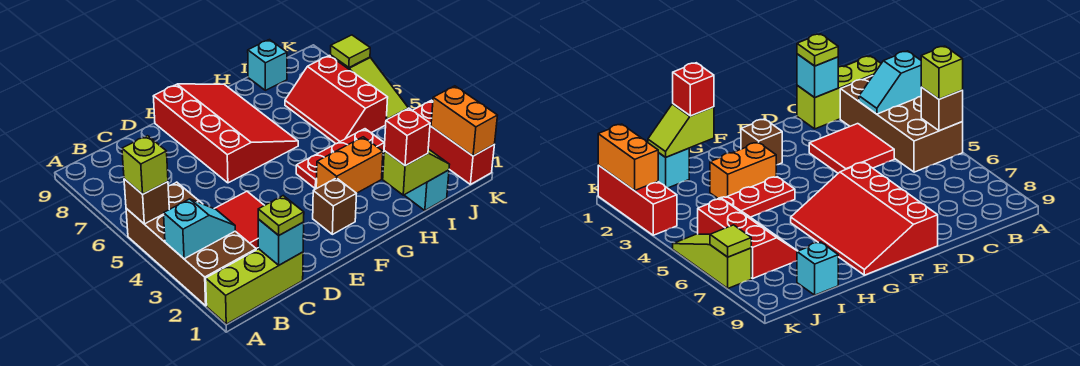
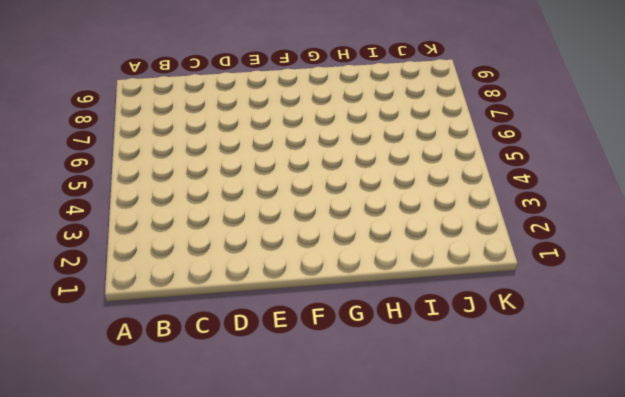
none -> lime brick A1:C1 level 1
none -> brown brick A2:B5 level 1
none -> red tile C3:D4 level 1

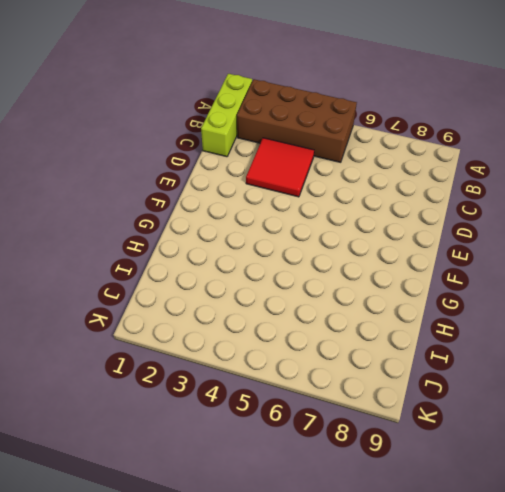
none -> red slope E6:G9 level 1 top E
none -> brown brick F2 level 1
none -> orange brick G3:H3 level 1

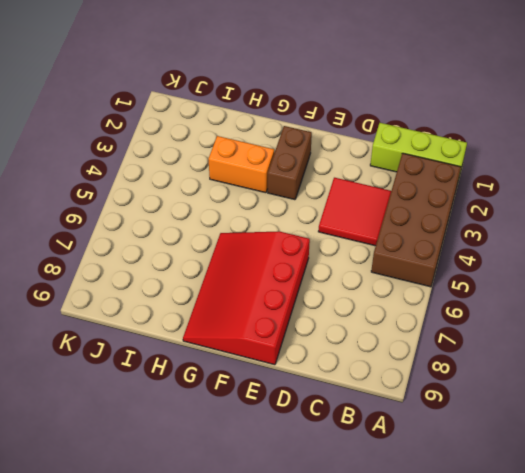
brown brick F2:F3 level 1 -> brown brick F2 level 1
none -> red plate G4:I4 level 1
none -> cyan brick I1 level 1
none -> red slope I5:J7 level 1 top J

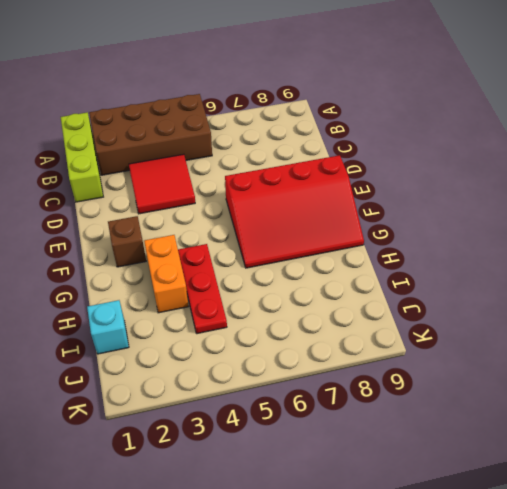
none -> red slope I5:J7 level 1 top J
none -> cyan brick I9 level 1
none -> red brick K1:K3 level 1

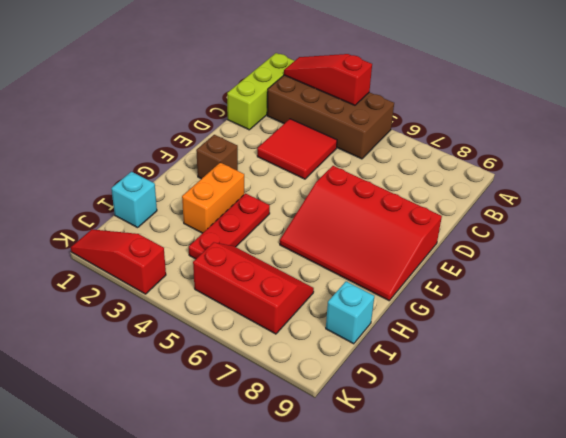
red slope A2:A4 level 2 top 4 -> cyan slope A3:B3 level 2 top A
red slope K1:K3 level 1 top 3 -> red brick K1:K3 level 1
none -> lime slope K5:K7 level 1 top 7
none -> brown brick A5 level 2
none -> cyan brick C1 level 2

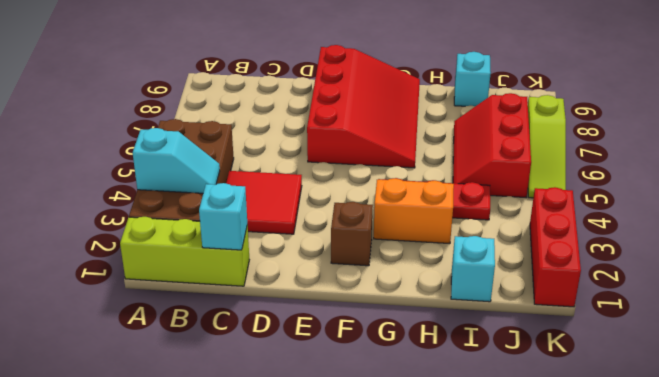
none -> brown brick A5 level 2
none -> lime slope H1:I1 level 2 top H
none -> orange brick K1:K2 level 2

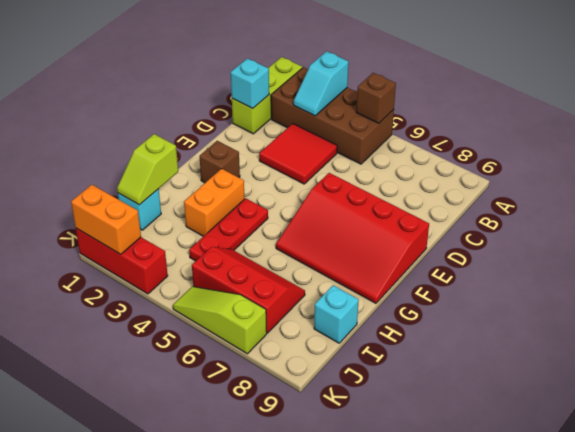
none -> lime tile K7 level 2
none -> lime brick A5 level 3
none -> lime plate C1 level 3

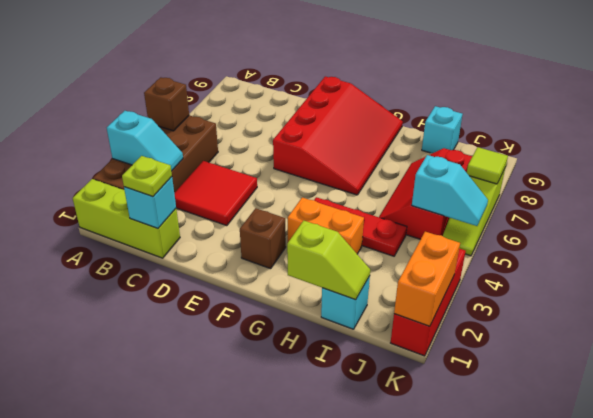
cyan slope J5:K5 level 2 top J -> none
none -> lime brick A5 level 3
none -> red brick H1 level 3

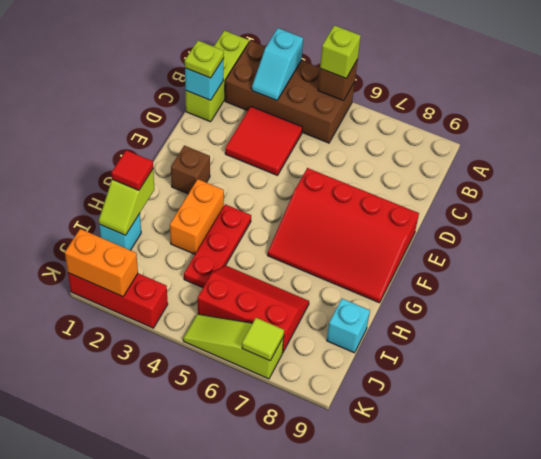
red tile H1 level 3 -> red brick H1 level 3

